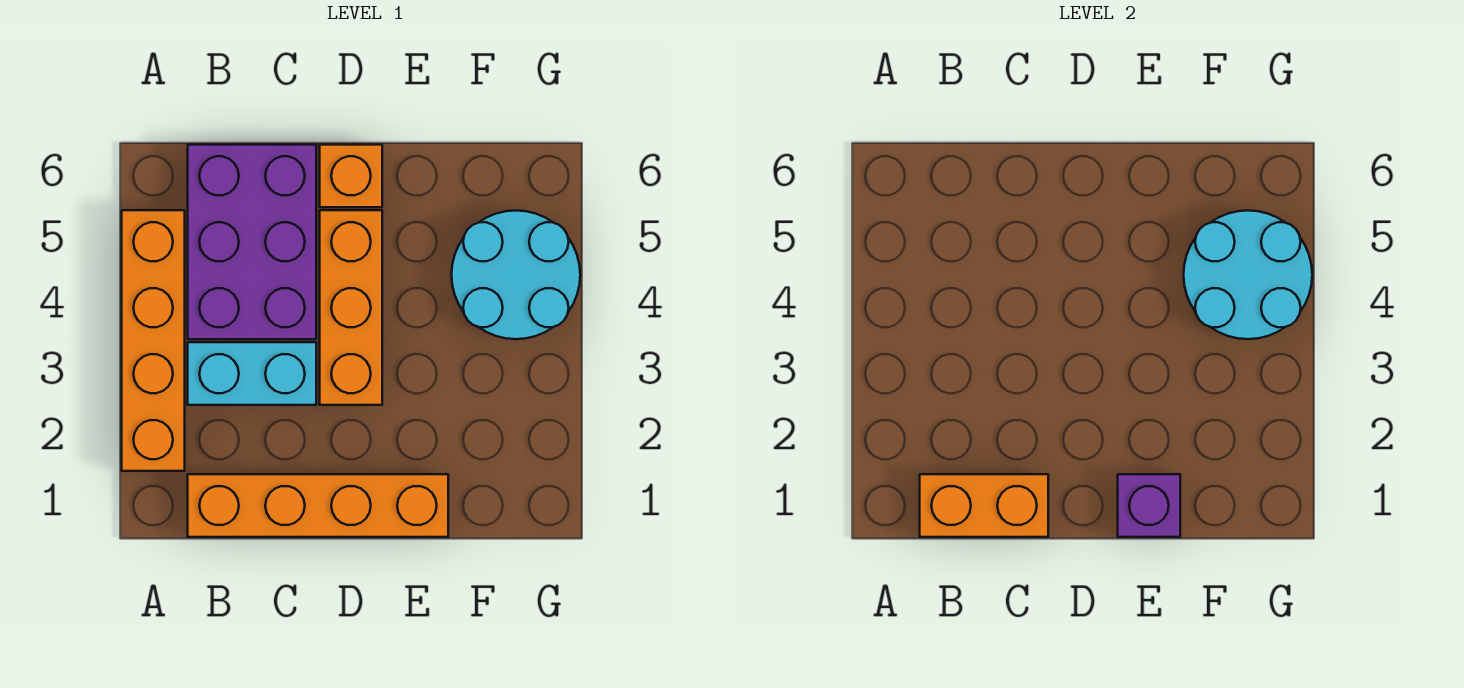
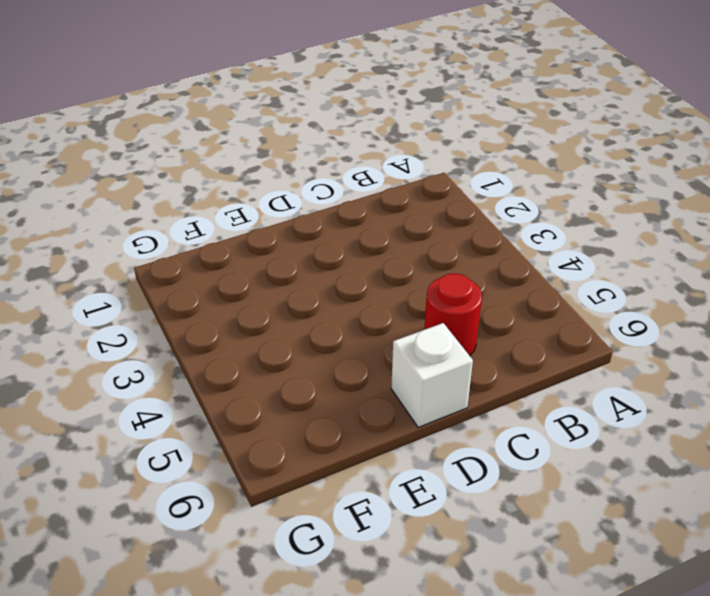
red round brick C5 level 1 -> purple brick B4:C6 level 1
white brick D6 level 1 -> orange brick D6 level 1
none -> orange brick A2:A5 level 1
none -> orange brick B1:E1 level 1

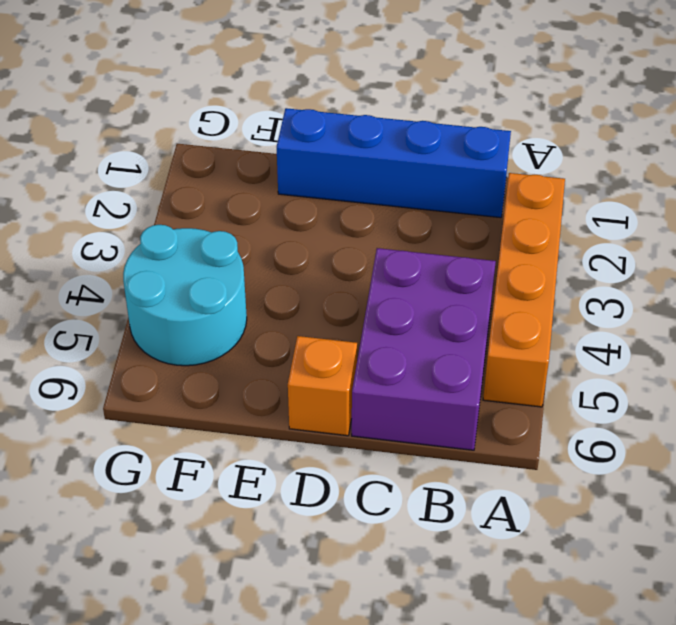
blue brick B1:E1 level 1 -> orange brick B1:E1 level 1
none -> cyan brick B3:C3 level 1
none -> orange brick D3:D5 level 1

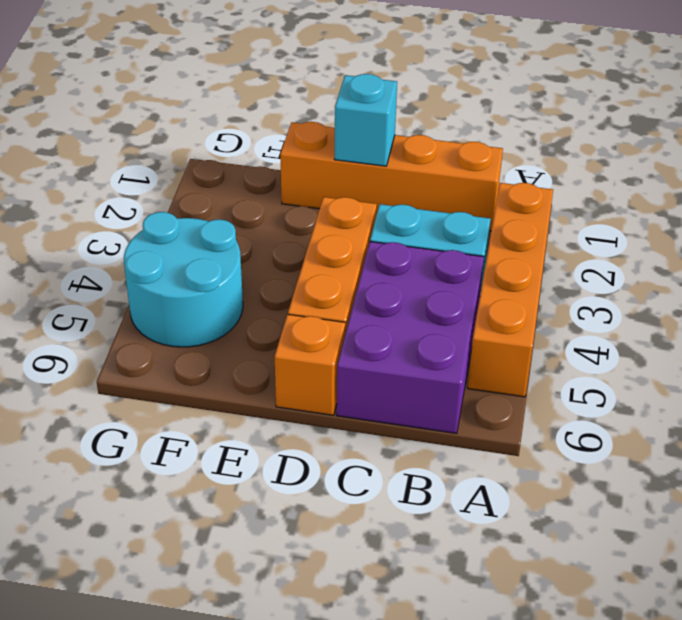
cyan brick D1 level 2 -> none
none -> orange brick B1:C1 level 2
none -> purple brick E1 level 2

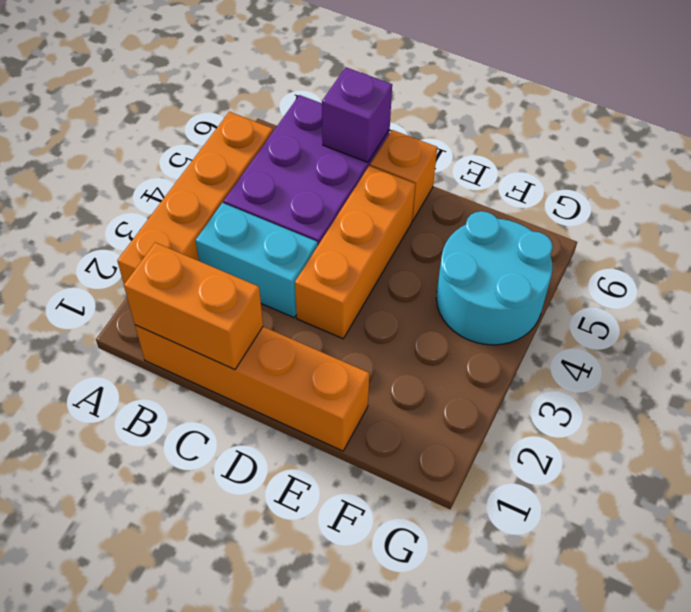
purple brick C6 level 2 -> purple brick E1 level 2
none -> cyan round brick F4:G5 level 2

